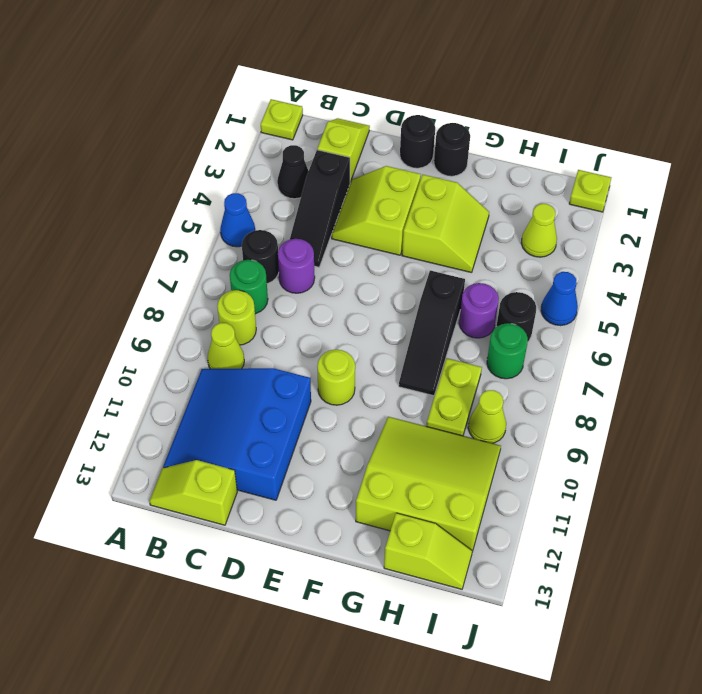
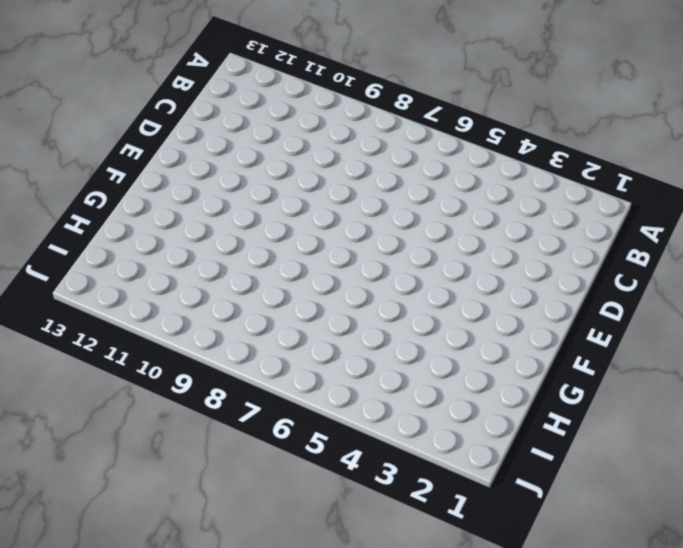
none -> lime plate A1 level 1
none -> blue cone A5 level 1
none -> black cone B3 level 1

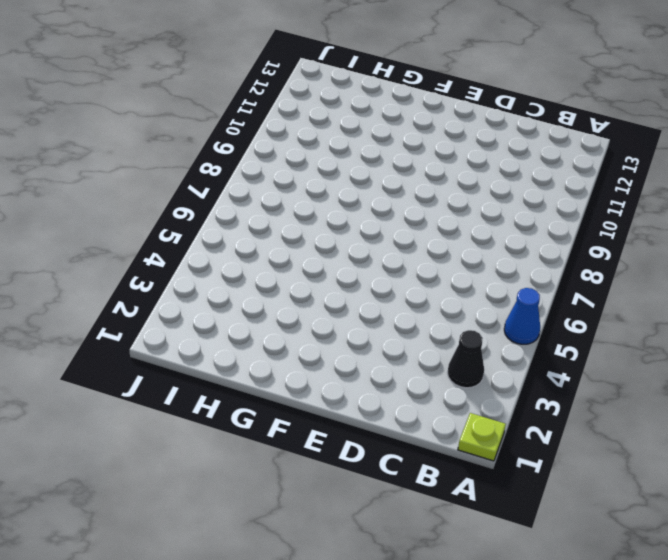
none -> black round brick B6 level 1
none -> green round brick B7 level 1
none -> lime round brick B8 level 1

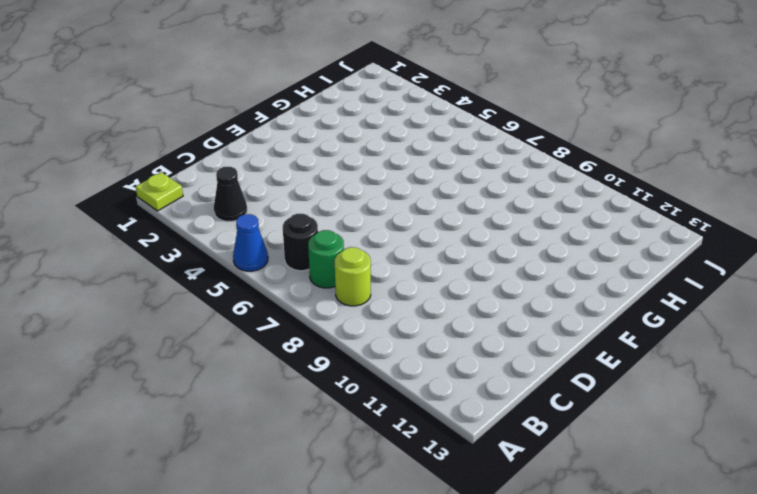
none -> lime cone B9 level 1
none -> blue slope B10:D12 level 1 top D
none -> lime slope B13:C13 level 1 top C

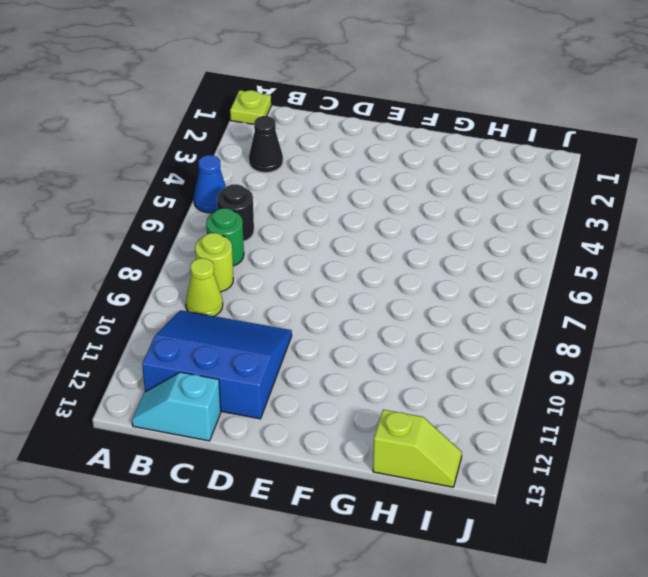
blue slope B10:D12 level 1 top 12 -> blue slope B10:D12 level 1 top D
cyan slope B13:C13 level 1 top C -> lime slope B13:C13 level 1 top C
none -> lime slope C1:C2 level 1 top 2
none -> black slope C3:C5 level 1 top 3
none -> purple round brick C6 level 1

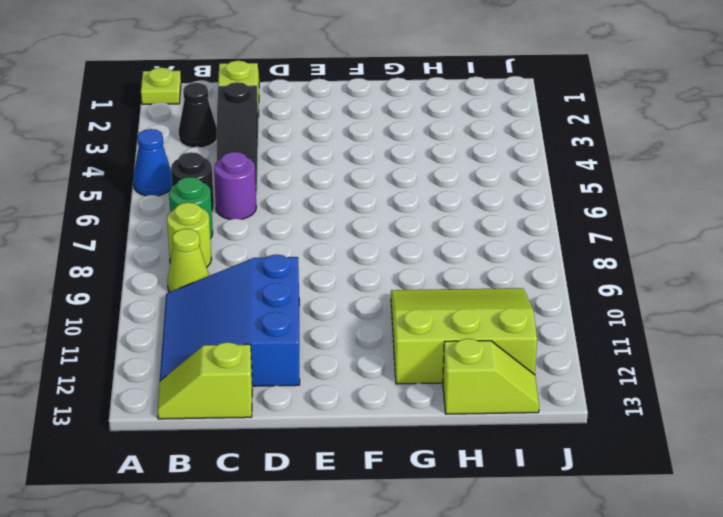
none -> lime slope D3:E4 level 1 top E
none -> black round brick E1 level 1
none -> lime round brick E9 level 1

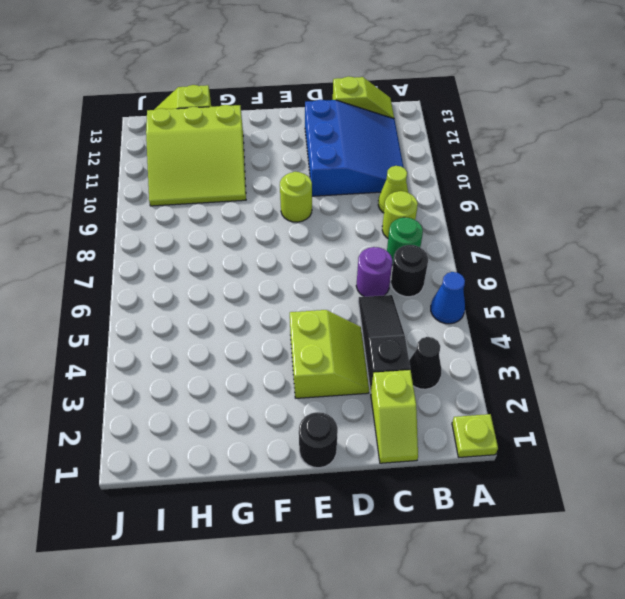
none -> black round brick F1 level 1
none -> lime slope F3:G4 level 1 top F
none -> black slope G6:G8 level 1 top 6

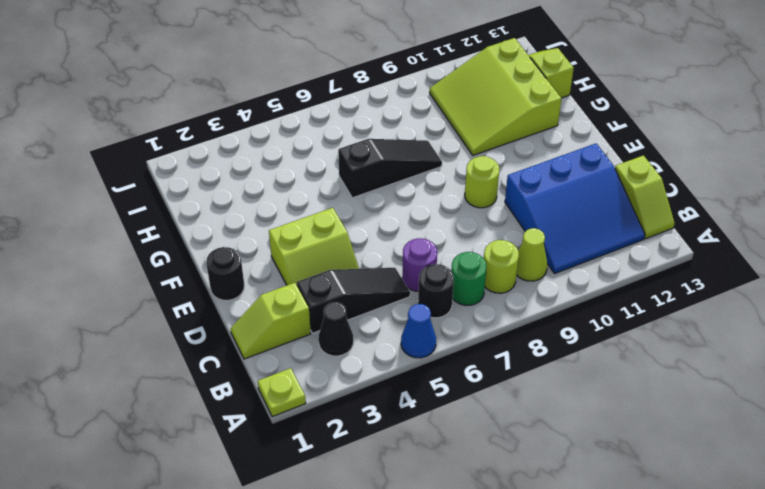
none -> black round brick F1 level 1
none -> lime slope F3:G4 level 1 top F
none -> purple round brick H6 level 1

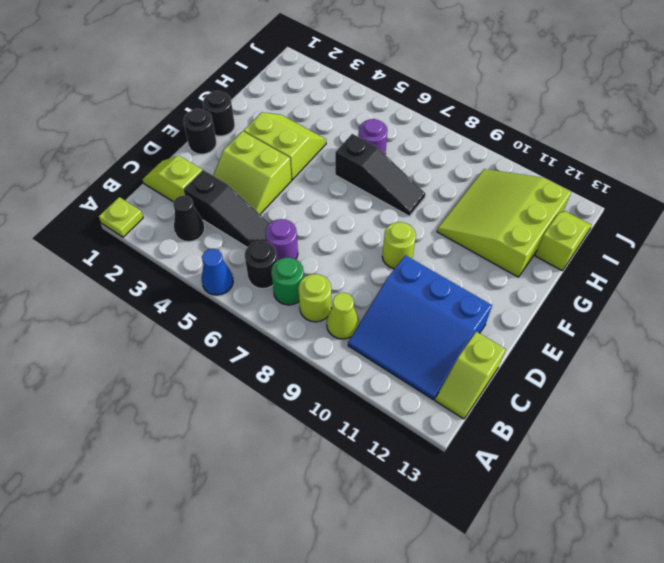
none -> lime plate H8:H9 level 1
none -> lime cone I3 level 1
none -> black round brick I6 level 1

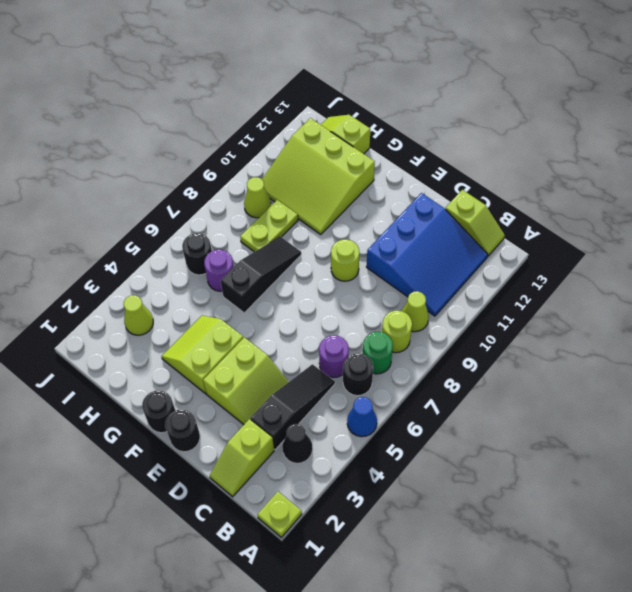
none -> green round brick I7 level 1
none -> lime plate J1 level 1
none -> blue cone J5 level 1

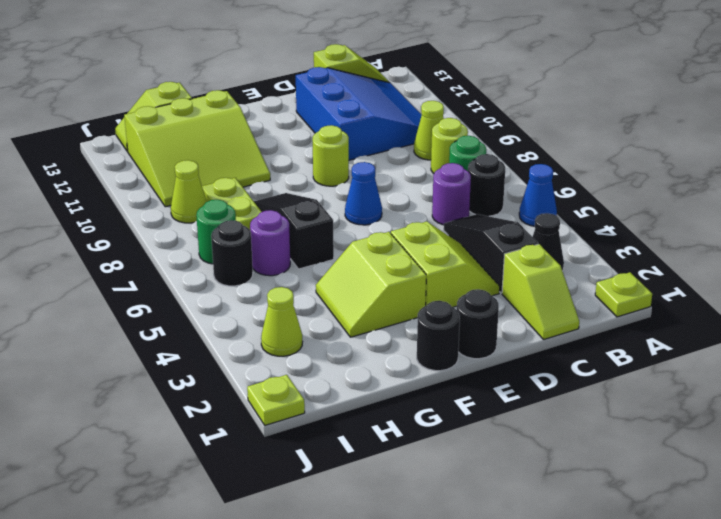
blue cone E7 level 1 -> blue cone J5 level 1

